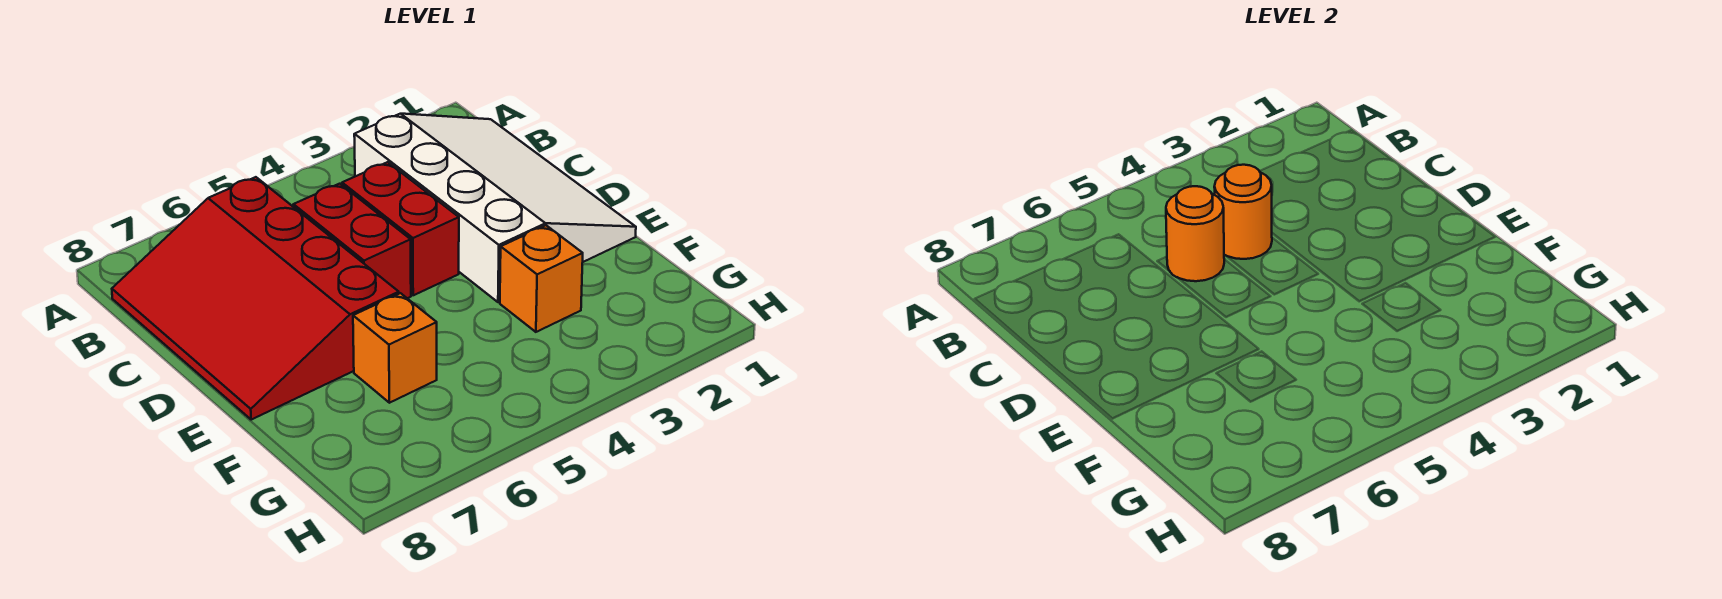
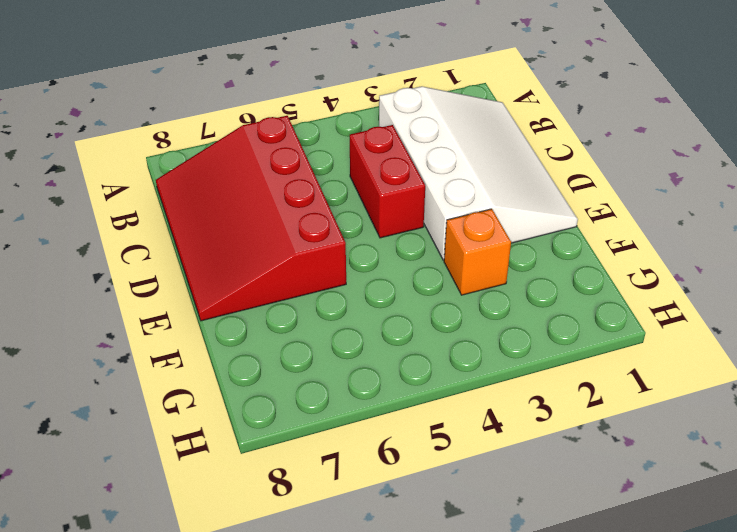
none -> red brick C5:D5 level 1
none -> orange brick F6 level 1

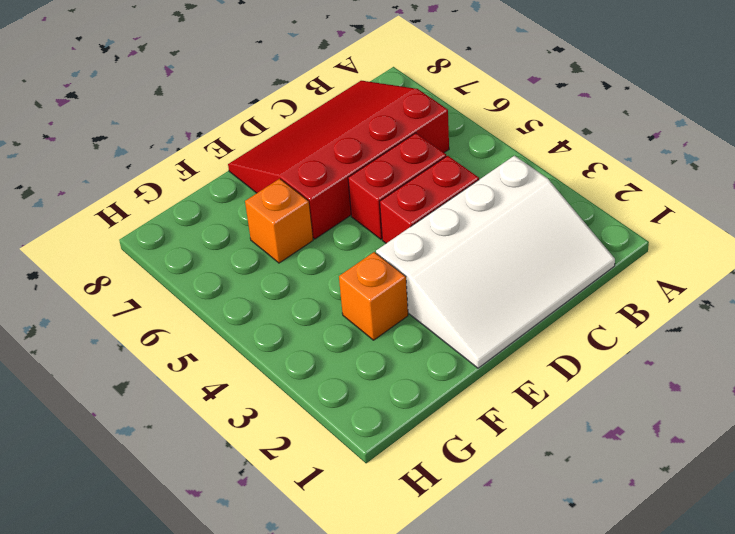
none -> orange round brick C4 level 2
none -> orange round brick C5 level 2

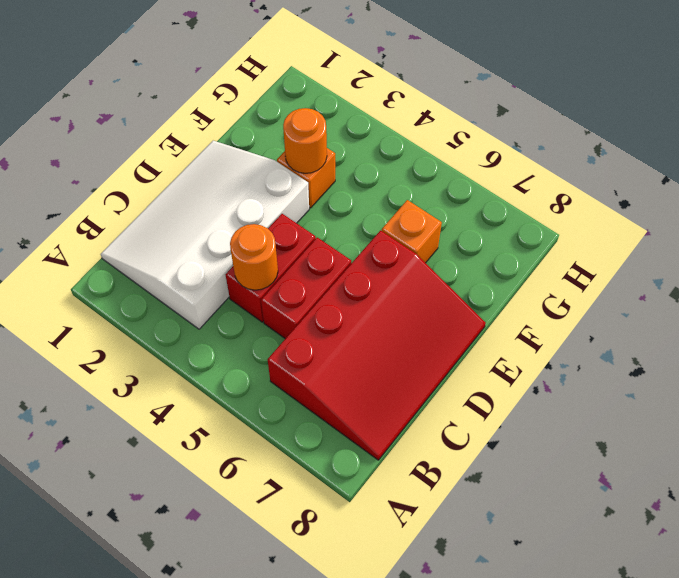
orange round brick F3 level 2 -> orange round brick C5 level 2

